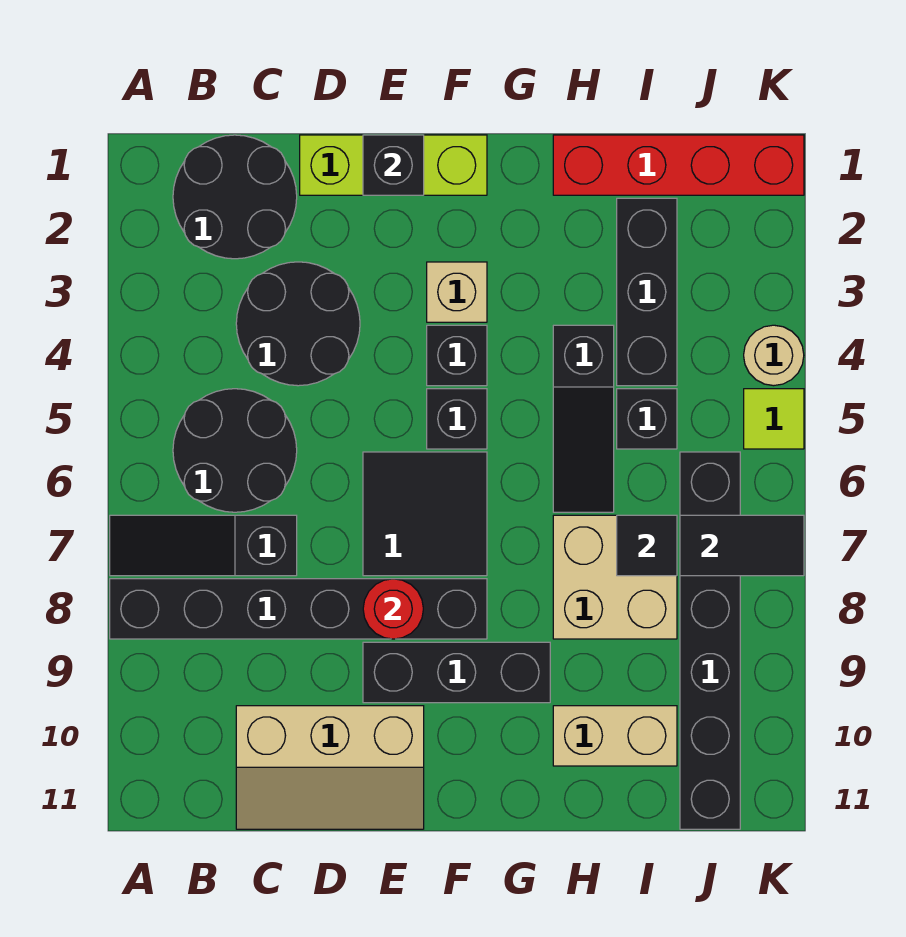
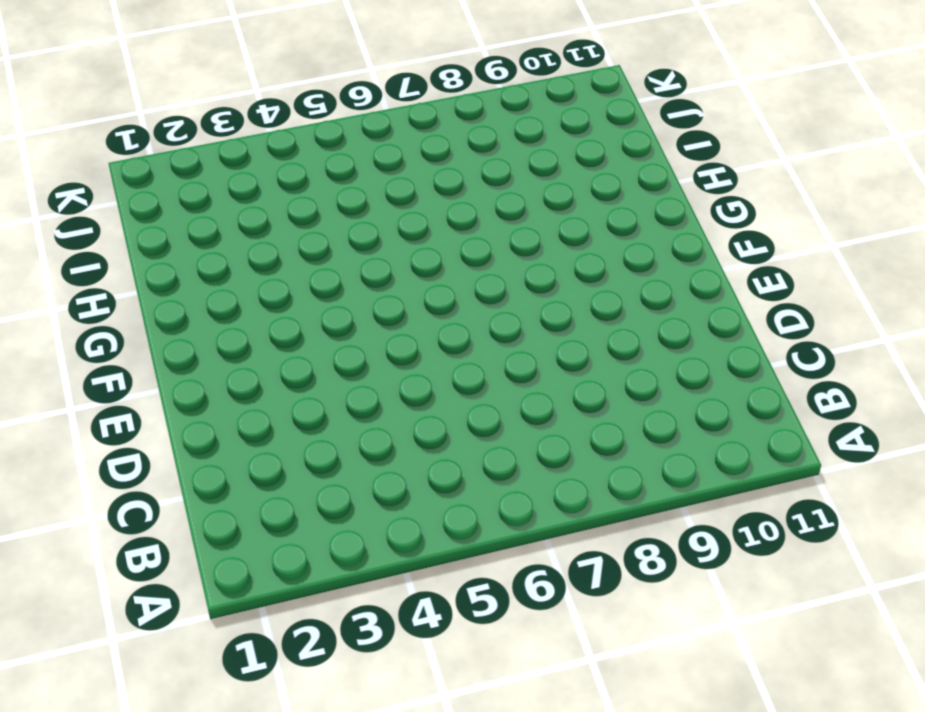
none -> black slope A7:C7 level 1 top C
none -> black brick A8:F8 level 1
none -> black round brick B1:C2 level 1

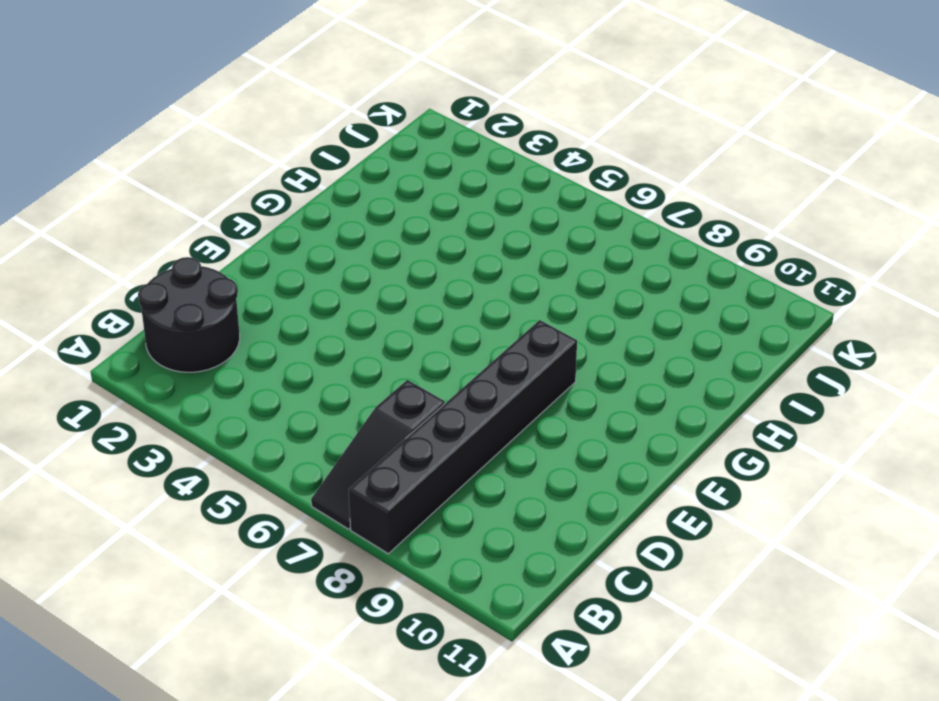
none -> black round brick B5:C6 level 1
none -> black round brick C3:D4 level 1
none -> tan slope C10:E11 level 1 top 10

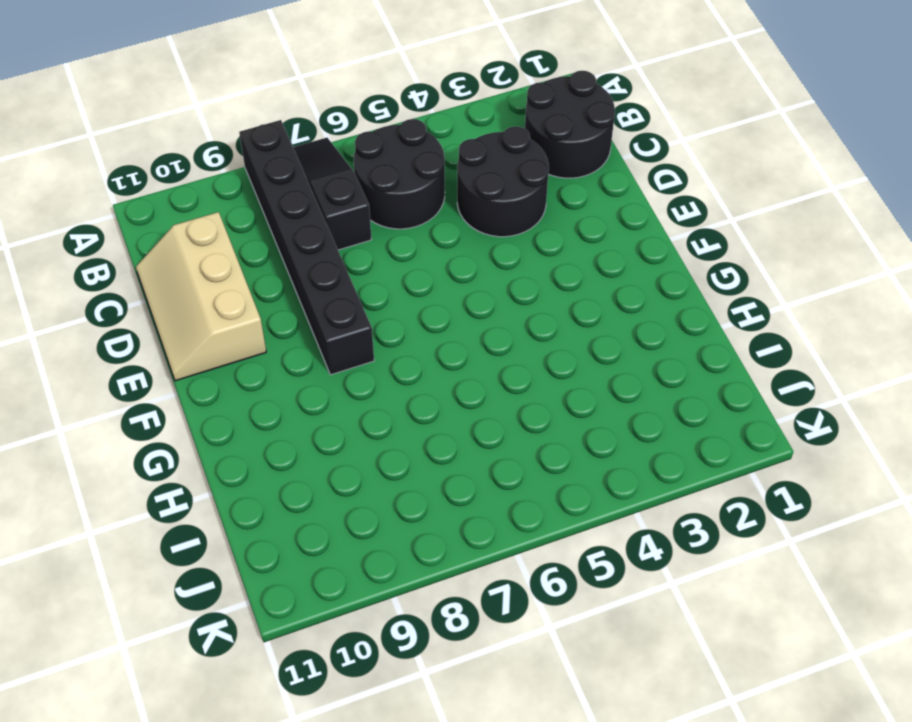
none -> lime brick D1:F1 level 1
none -> black tile E6:F7 level 1
none -> black brick E9:G9 level 1

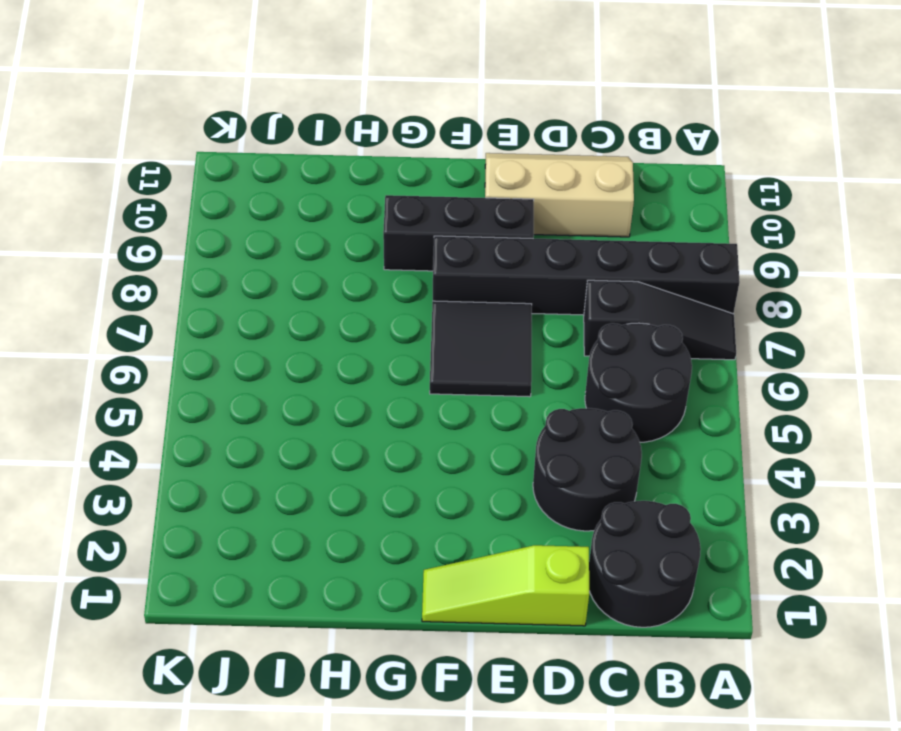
lime slope D1:F1 level 1 top D -> lime brick D1:F1 level 1
none -> tan brick F3 level 1
none -> black brick F4 level 1
none -> black brick F5 level 1

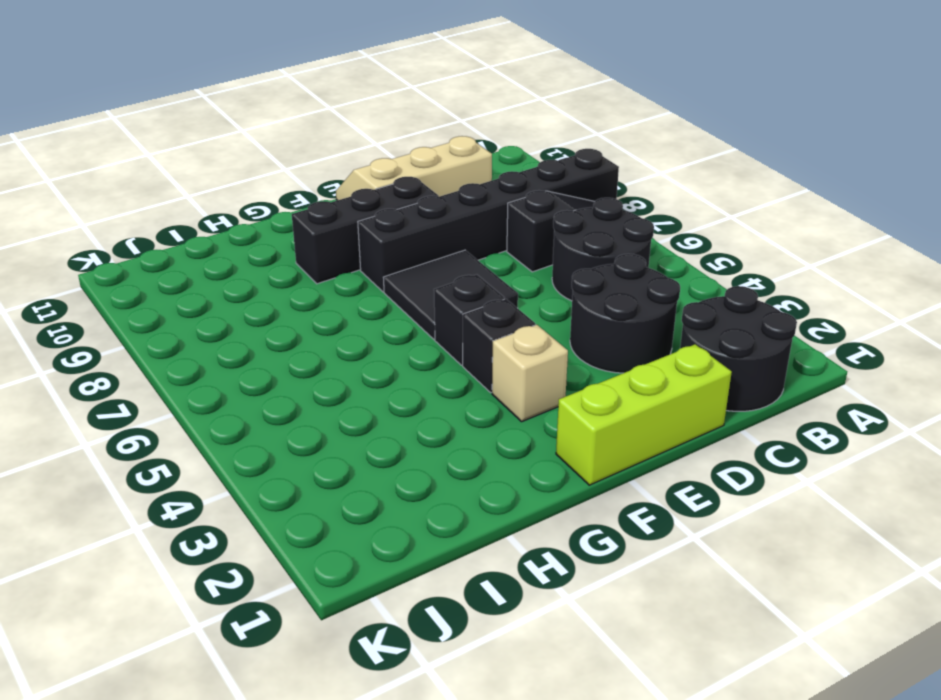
none -> red brick H1:K1 level 1
none -> black slope H4:H6 level 1 top 4
none -> tan brick H7:I8 level 1

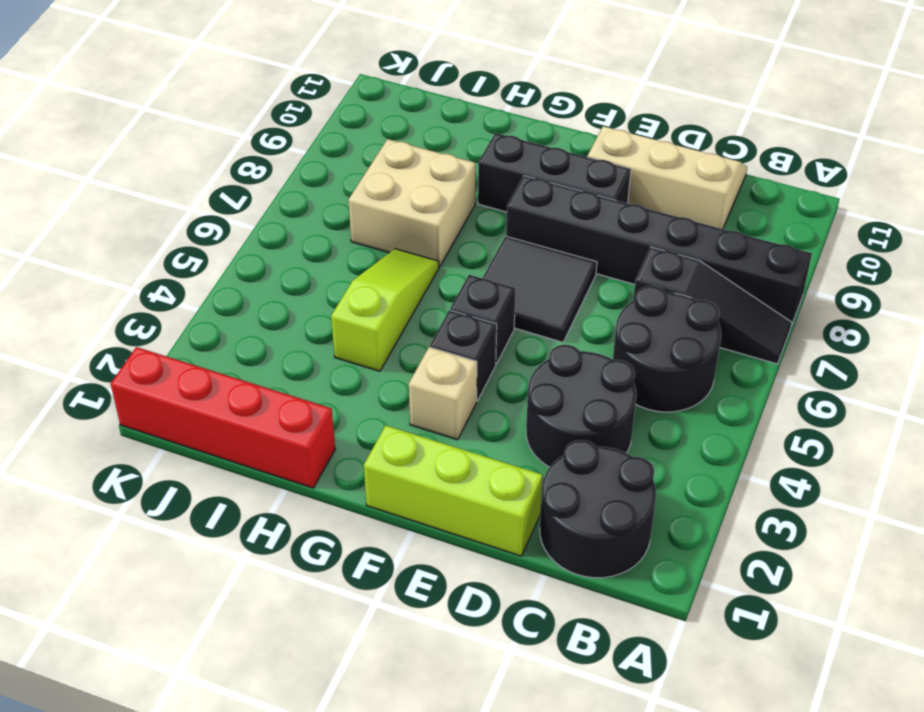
lime slope H4:H6 level 1 top 4 -> black slope H4:H6 level 1 top 4
none -> tan brick H10:I10 level 1
none -> black brick I2:I4 level 1
none -> black brick I5 level 1

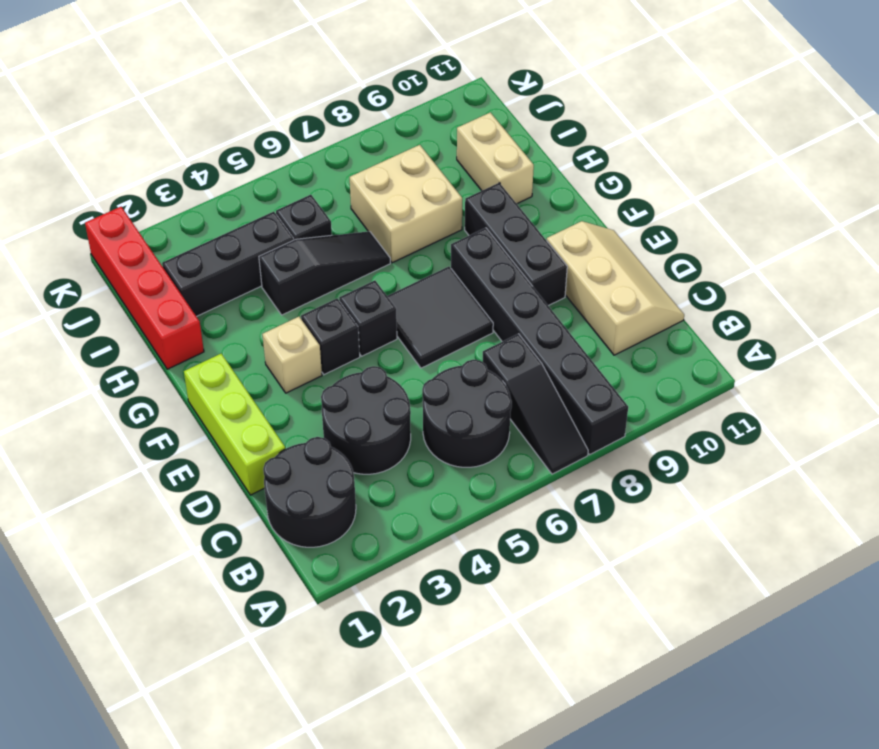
none -> black brick J6:J11 level 1
none -> tan round brick K4 level 1
none -> lime tile K5 level 1

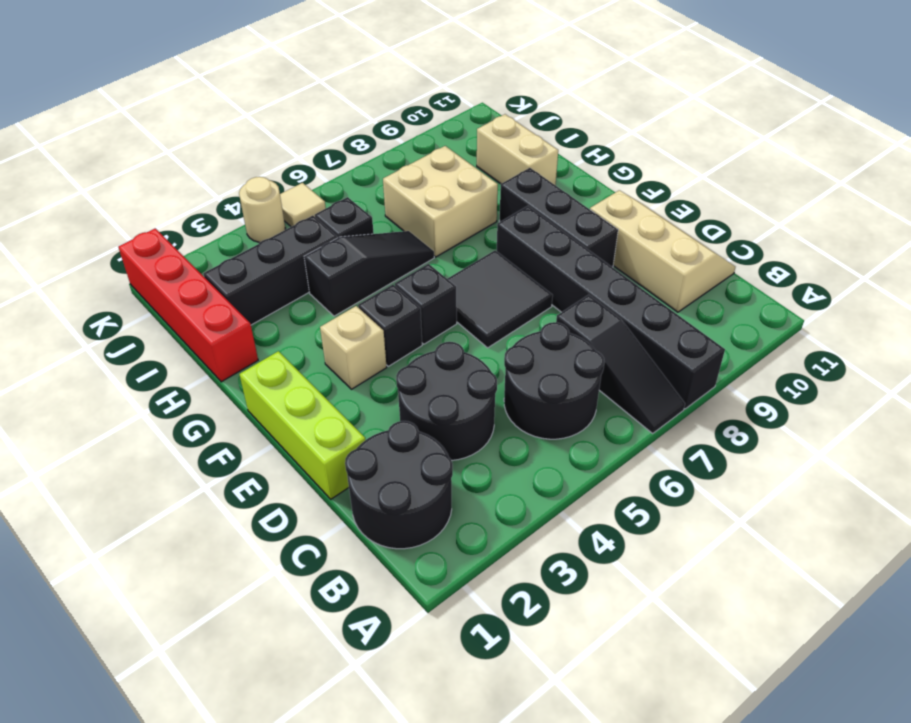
tan tile K5 level 1 -> lime tile K5 level 1
none -> black brick J6:J11 level 1
none -> black brick E1 level 2
none -> red round brick E8 level 2

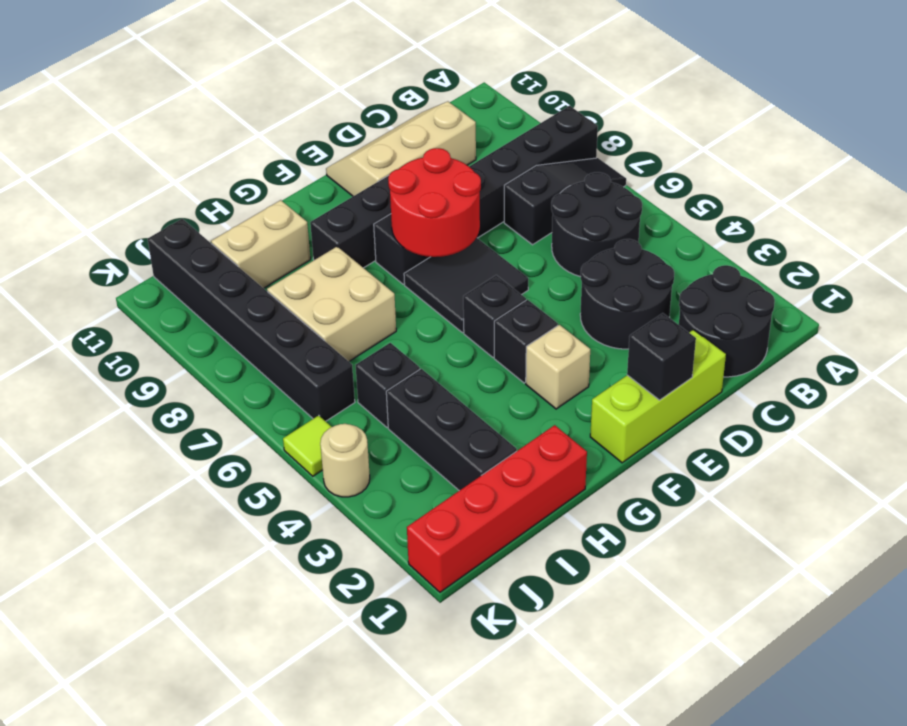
red round brick E7:F8 level 2 -> red round brick E8 level 2
none -> black slope H4:H6 level 1 top 4
none -> black tile I7 level 2
none -> black tile J7:K7 level 2

